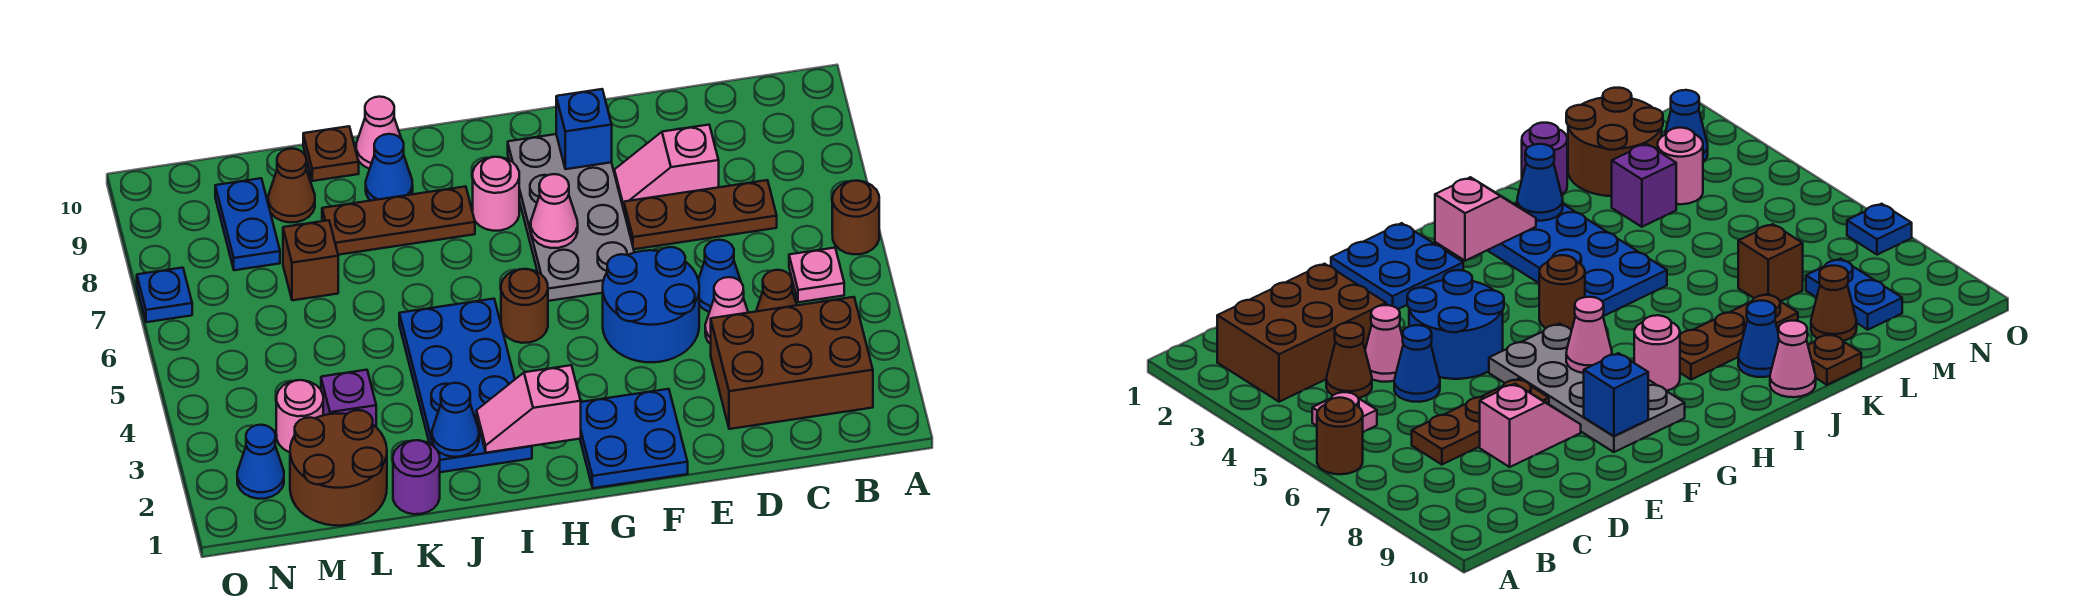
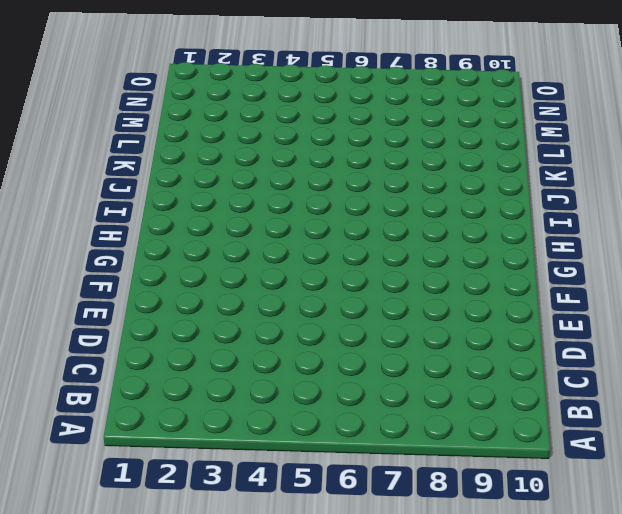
none -> brown round brick A6 level 1
none -> brown brick B2:D3 level 1
none -> pink plate B5 level 1
none -> brown cone C4 level 1

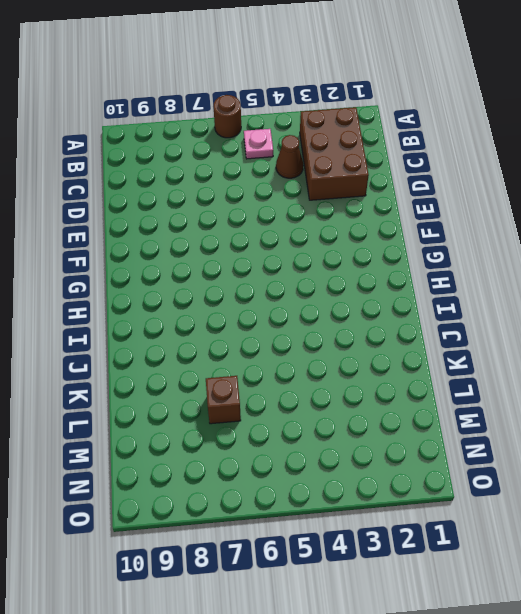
none -> brown plate C7:E7 level 1
none -> pink cone D4 level 1
none -> blue cone D5 level 1
none -> pink slope D8:E8 level 1 top D

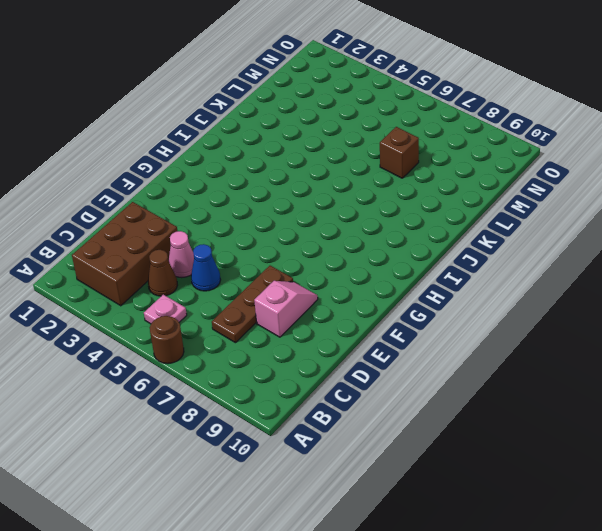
none -> blue round brick E4:F5 level 1
none -> blue plate F1:G2 level 1
none -> grey plate F6:G9 level 1
none -> brown round brick H5 level 1

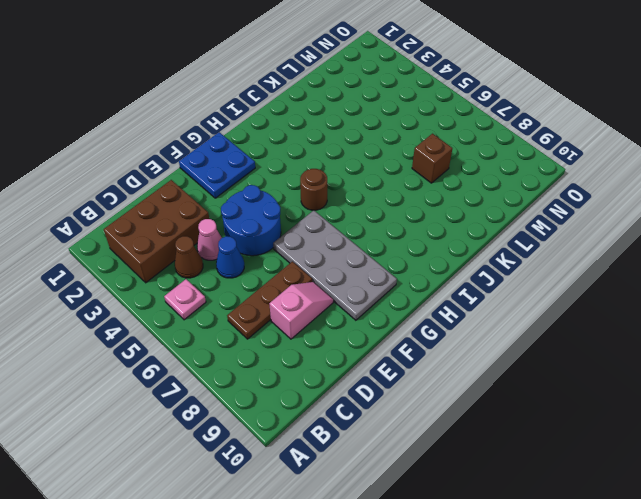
none -> brown round brick A6 level 1
none -> pink round brick H8 level 1
none -> blue plate I2:J5 level 1
none -> brown plate I8:K8 level 1

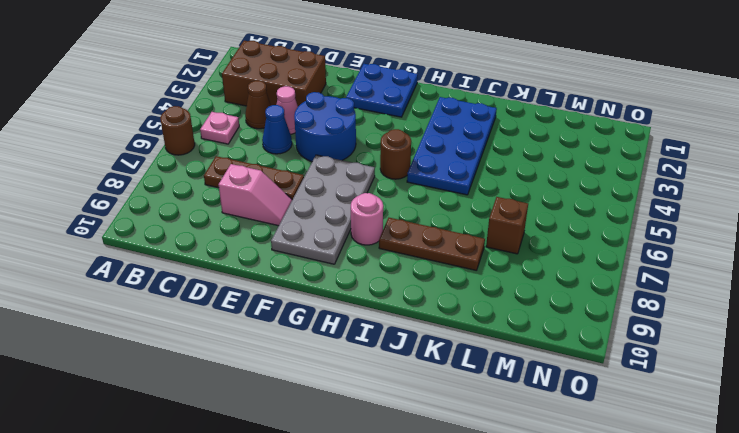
none -> blue cone J9 level 1
none -> pink cone J10 level 1
none -> purple round brick K1 level 1
none -> brown plate K10 level 1

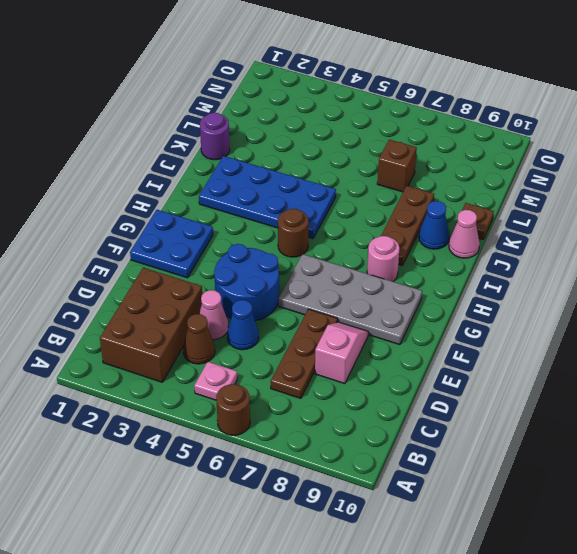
none -> brown round brick L1:M2 level 1
none -> purple brick L3 level 1
none -> brown cone L9 level 1
none -> pink round brick M3 level 1

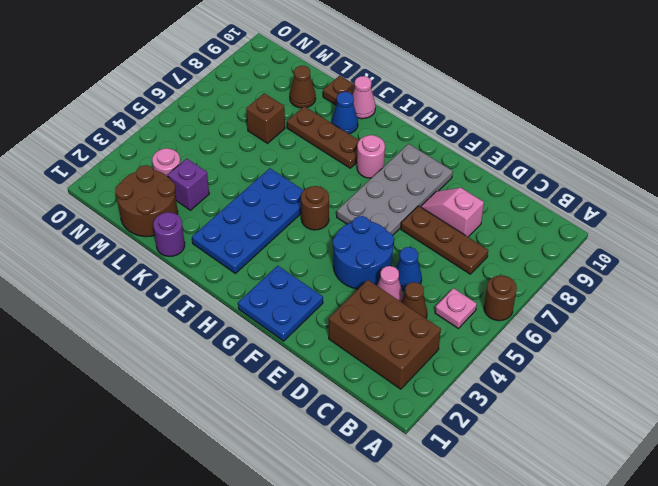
none -> blue plate M8:M9 level 1
none -> blue cone N2 level 1
none -> blue plate O7 level 1
none -> blue brick F9 level 2

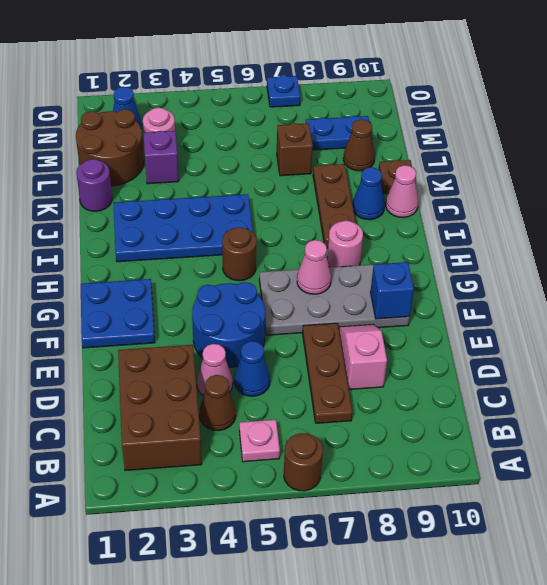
none -> pink slope H2:I2 level 2 top H
none -> blue cone J2 level 2

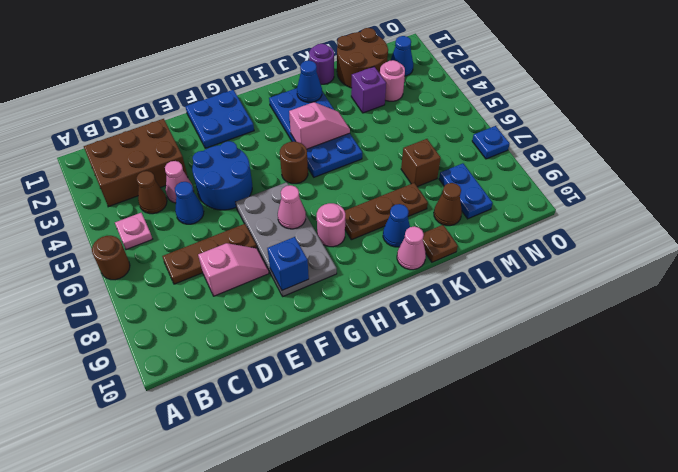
pink slope I4:J4 level 2 top I -> pink slope H2:I2 level 2 top H

